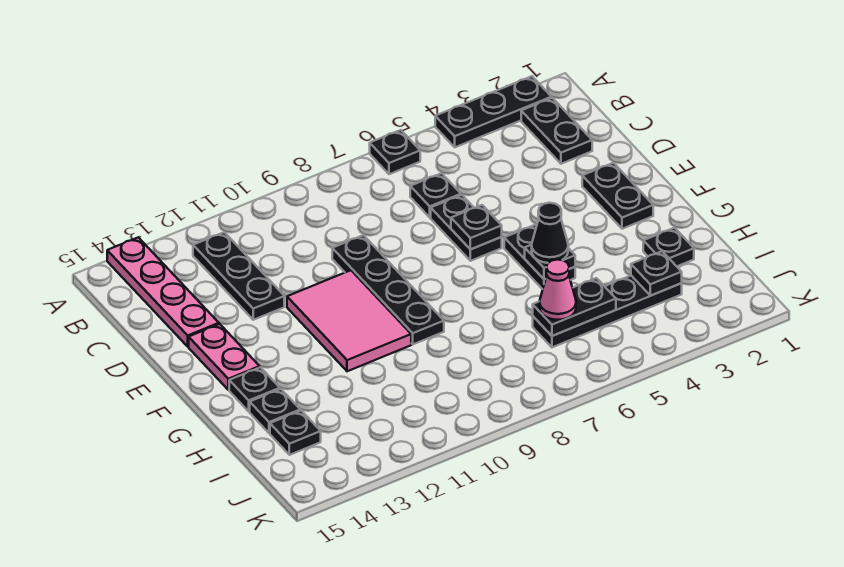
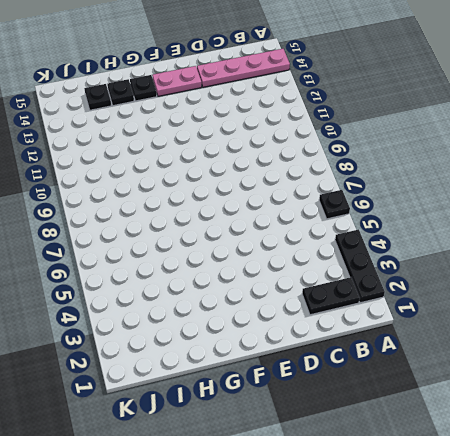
none -> black plate B12:D12 level 1
none -> black plate C6 level 1
none -> black plate D6:E6 level 1

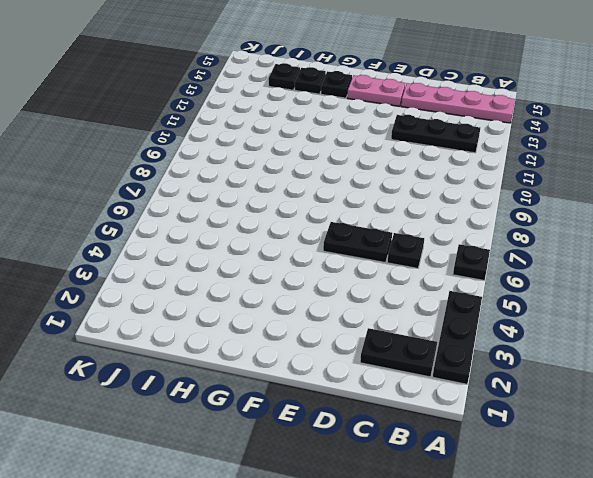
none -> black plate D9:G9 level 1
none -> black plate E2:F2 level 1
none -> pink tile E10:G11 level 1

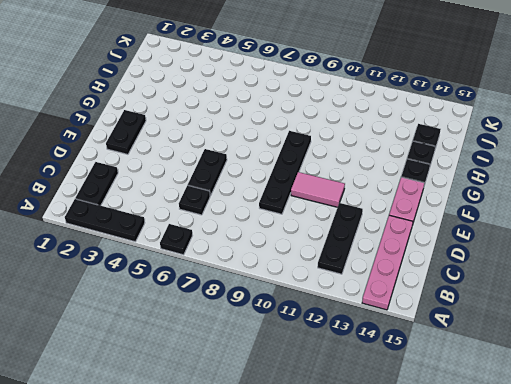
pink tile E10:E11 level 1 -> pink tile E10:G11 level 1
none -> black plate F5:G5 level 1
none -> black plate H2 level 1
none -> black plate I3:I6 level 1

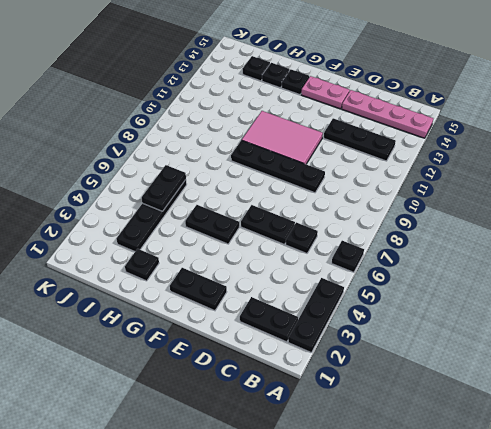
none -> black plate E6 level 2
none -> black plate G5 level 2
none -> black plate I3 level 2

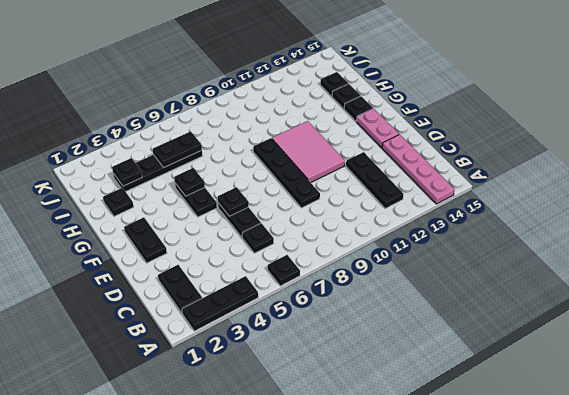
none -> black cone G5 level 3
none -> pink cone I6 level 3

